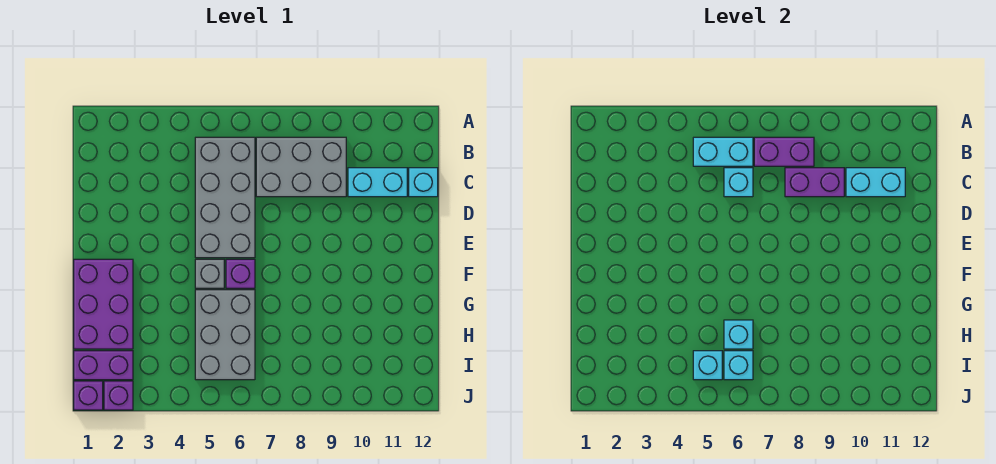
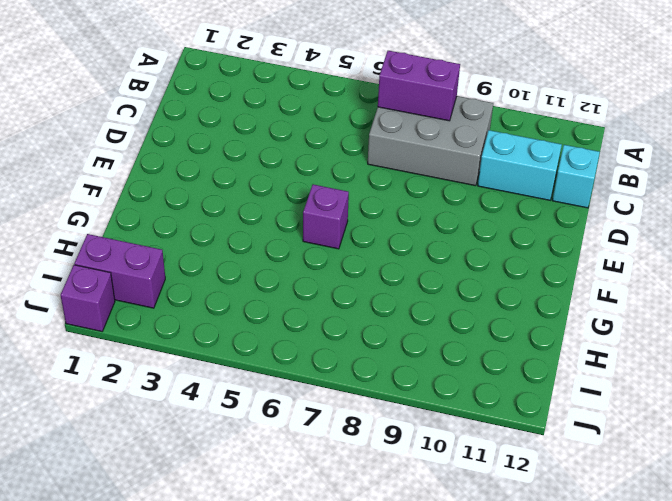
none -> grey brick B5:E6 level 1
none -> purple brick F1:H2 level 1
none -> grey brick F5 level 1

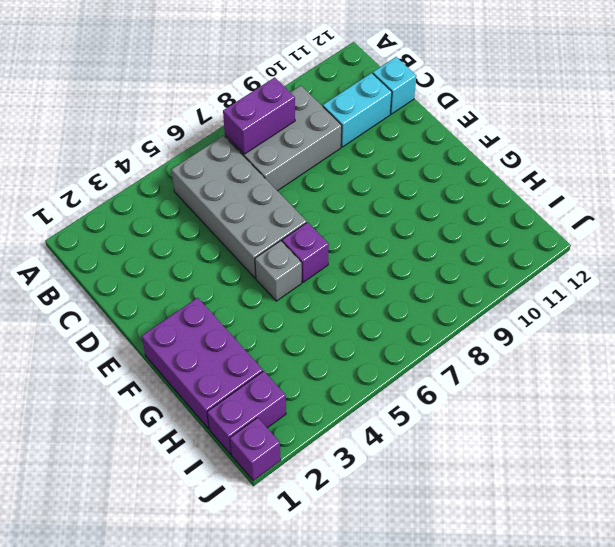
none -> grey brick G5:I6 level 1
none -> purple brick J2 level 1
none -> cyan brick B5:B6 level 2

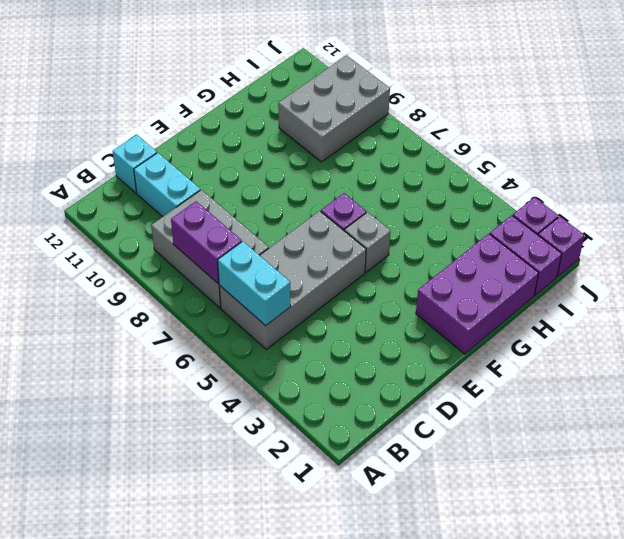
grey brick H9:J10 level 1 -> grey brick G5:I6 level 1
none -> cyan brick C6 level 2
none -> purple brick C8:C9 level 2
none -> cyan brick C10:C11 level 2

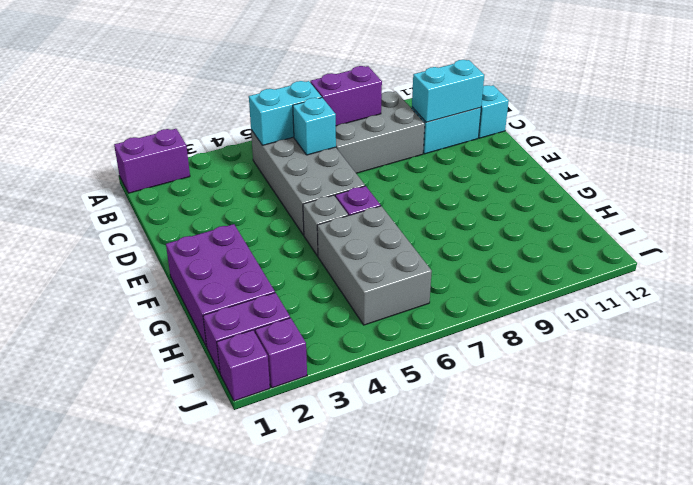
purple brick A1:A2 level 1 -> purple brick C8:C9 level 2
none -> cyan brick H6 level 2
none -> cyan brick I5 level 2
none -> cyan brick I6 level 2

